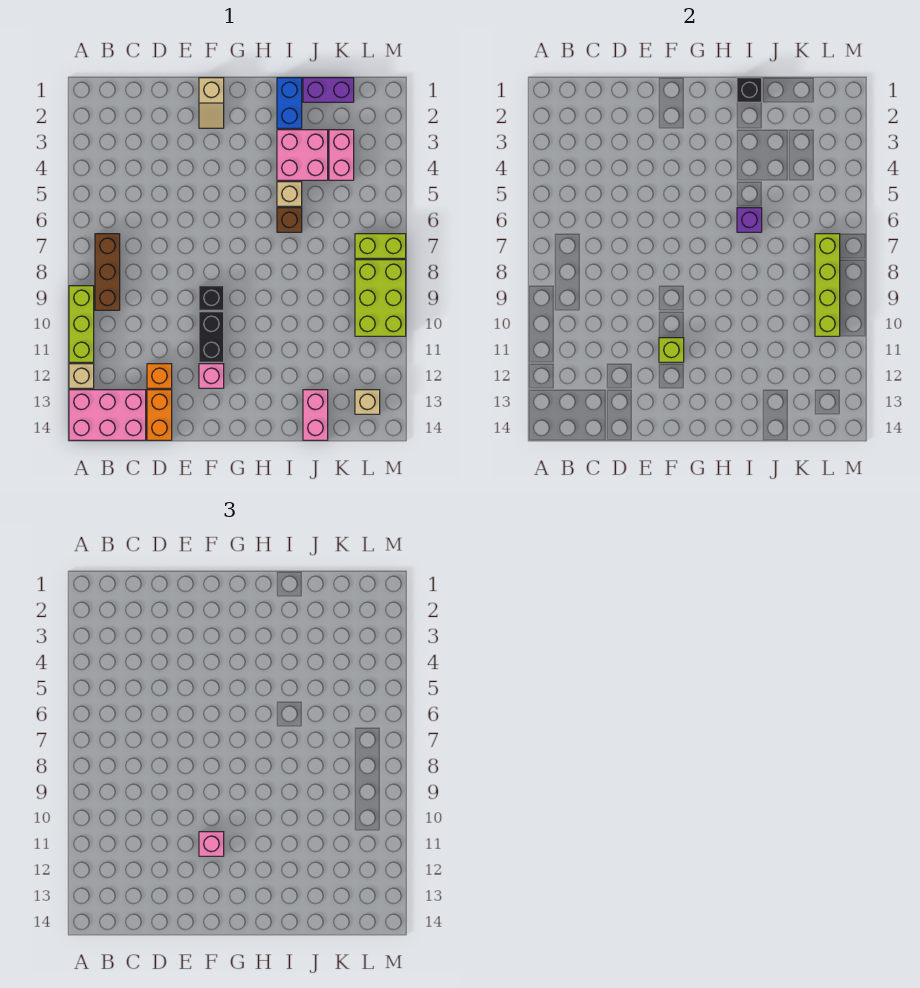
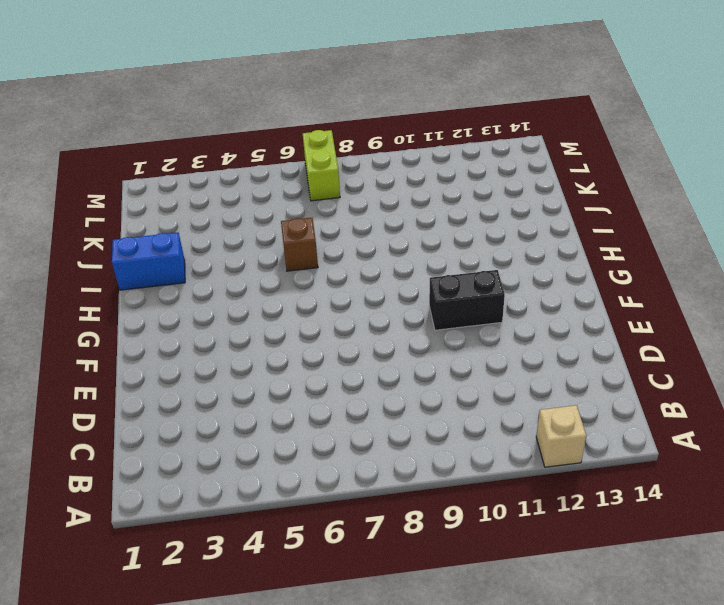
none -> lime brick A9:A11 level 1
none -> pink brick A13:C14 level 1
none -> brown brick B7:B9 level 1

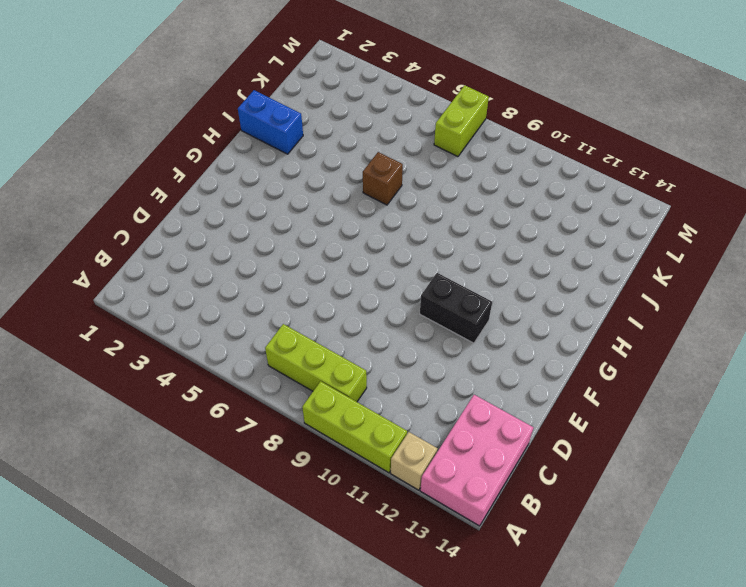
lime brick B7:B9 level 1 -> brown brick B7:B9 level 1
none -> orange brick D12 level 1
none -> orange brick D13:D14 level 1
none -> tan slope F1:F2 level 1 top 1

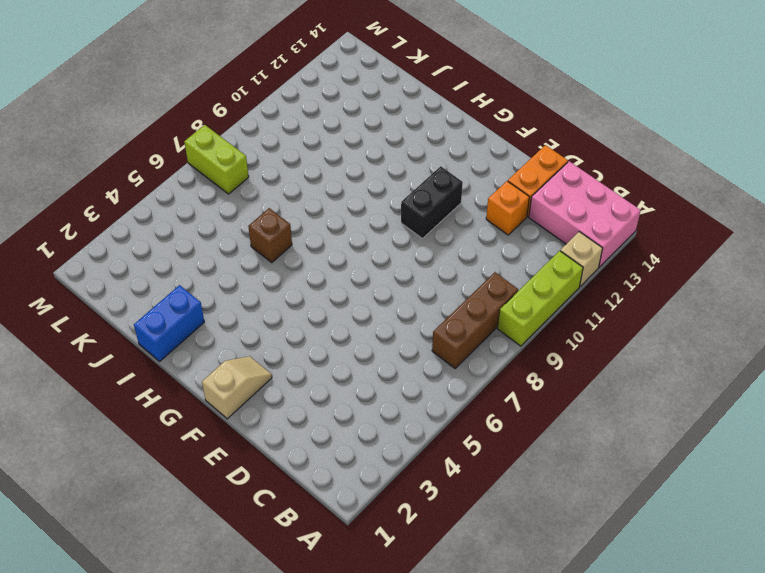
none -> black brick F9 level 1
none -> pink brick F12 level 1
none -> pink brick I3:J4 level 1

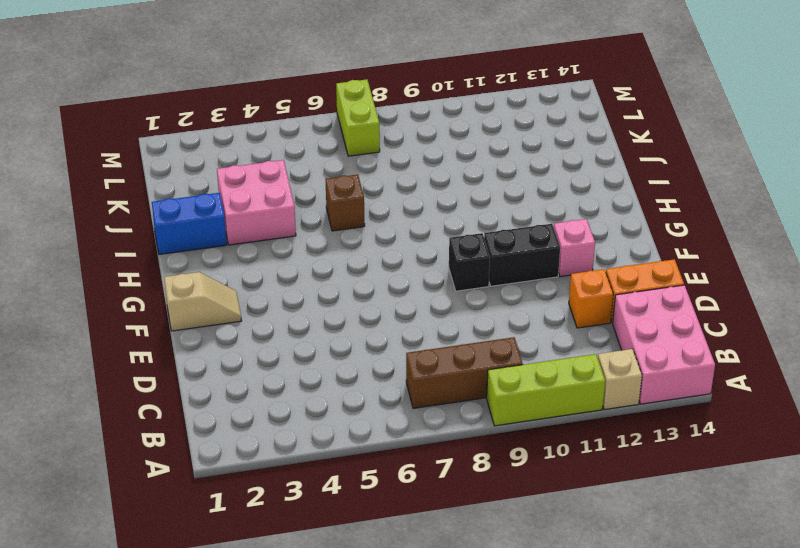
none -> tan brick I5 level 1
none -> purple brick J1:K1 level 1
none -> pink brick J13:J14 level 1

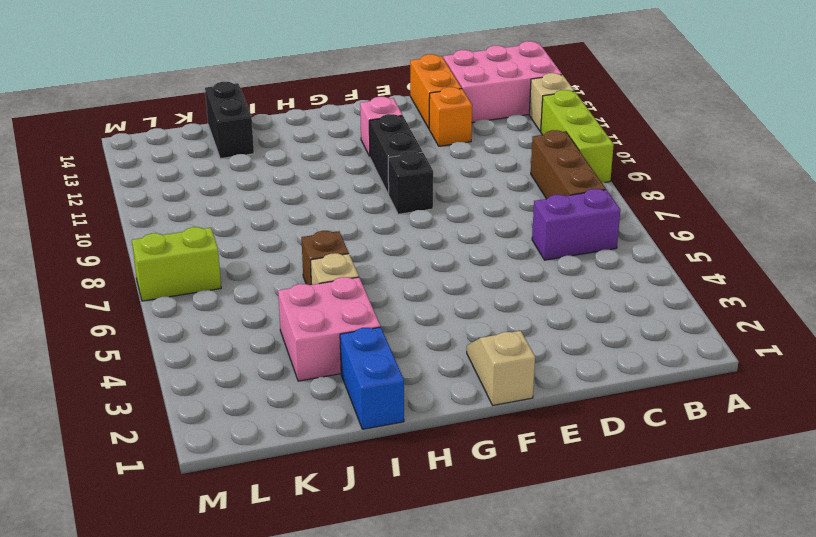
purple brick B6:C6 level 1 -> purple brick J1:K1 level 1
black brick J13:J14 level 1 -> pink brick J13:J14 level 1
none -> pink brick K3:K4 level 1
none -> lime brick L8:M10 level 1
none -> tan brick L13 level 1

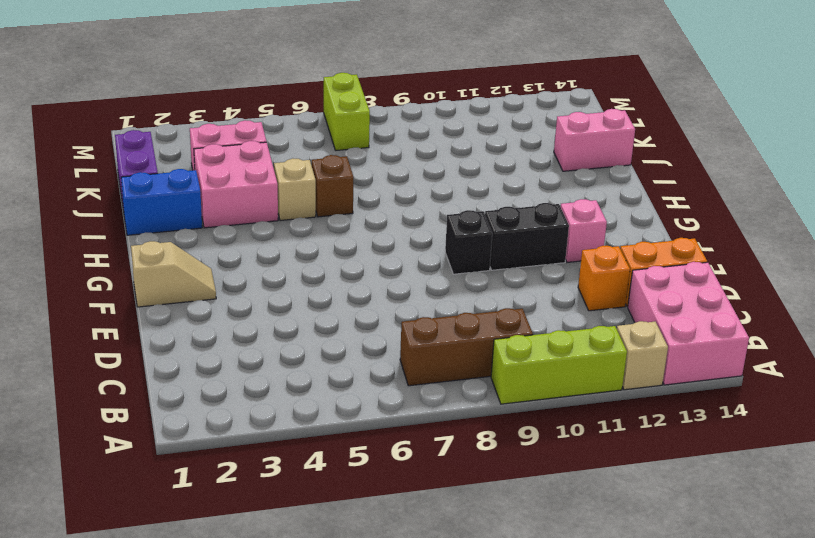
none -> lime brick L8:M10 level 1
none -> tan brick L13 level 1
none -> lime brick F11 level 2

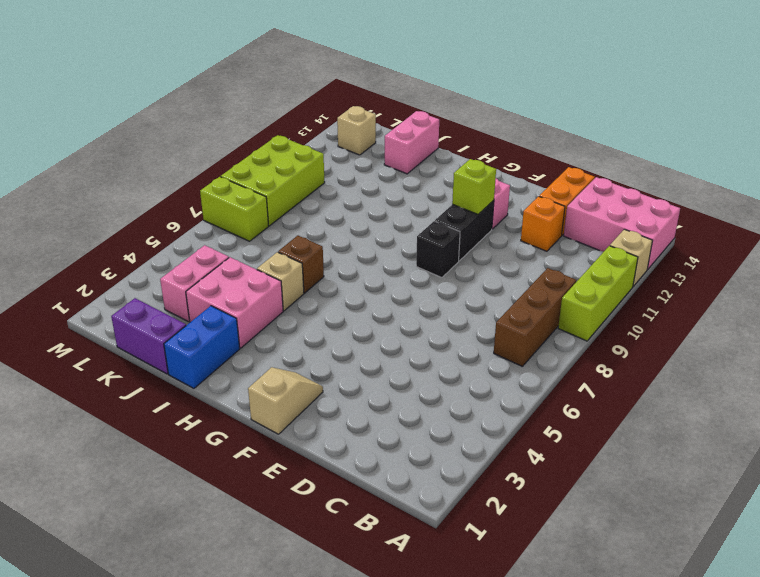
none -> black brick I1 level 2
none -> purple brick I6 level 2
none -> lime brick L7:L10 level 2

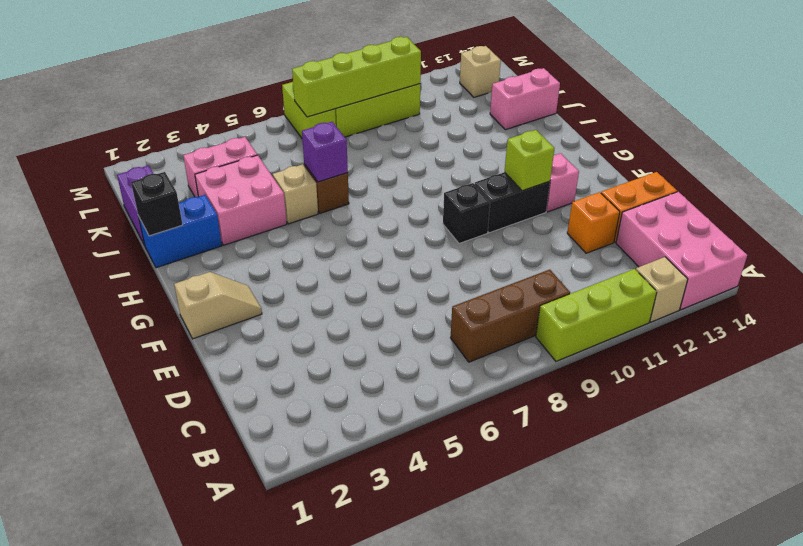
none -> pink brick F11 level 3

